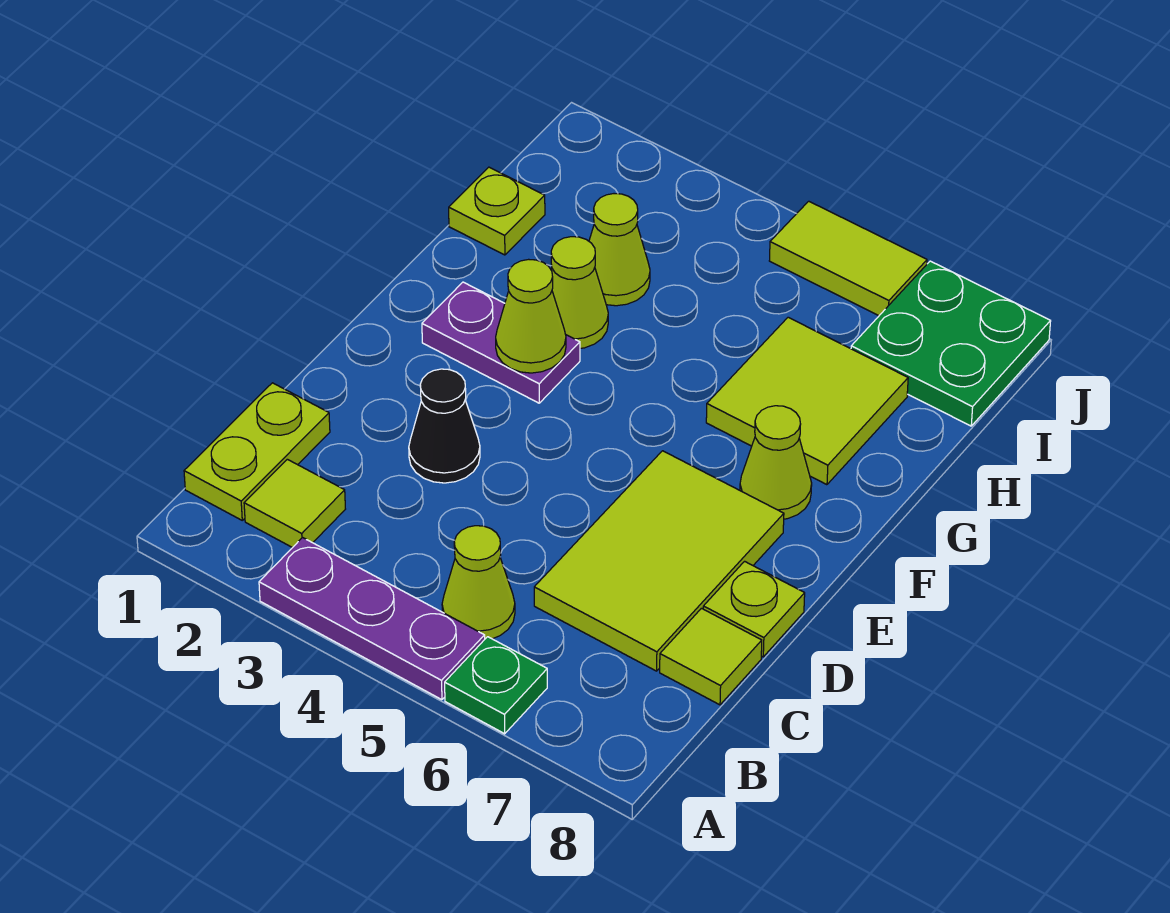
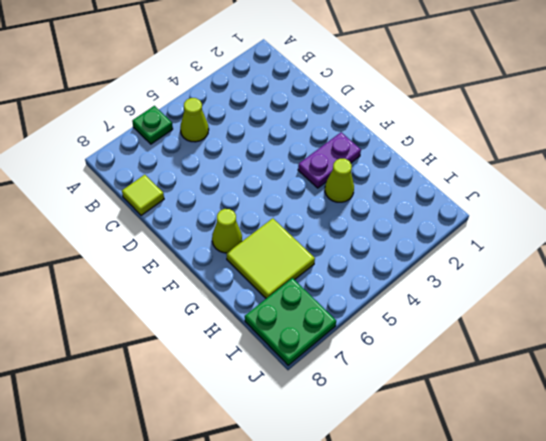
none -> purple plate A3:A5 level 1
none -> lime plate B1:C1 level 1
none -> lime tile B2 level 1

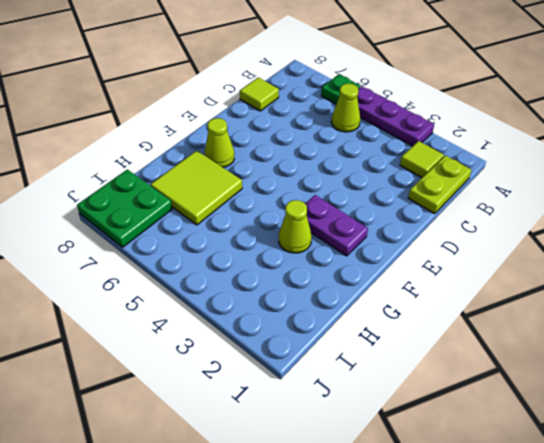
none -> lime tile C6:E7 level 1
none -> black cone D3 level 1
none -> lime plate D8 level 1

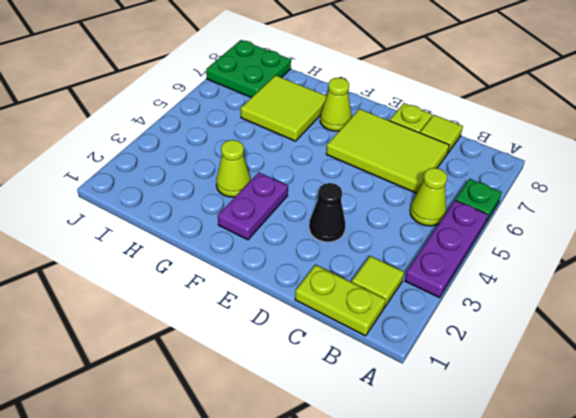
none -> lime plate H1 level 1
none -> lime cone H3 level 1
none -> lime tile J5:J6 level 1

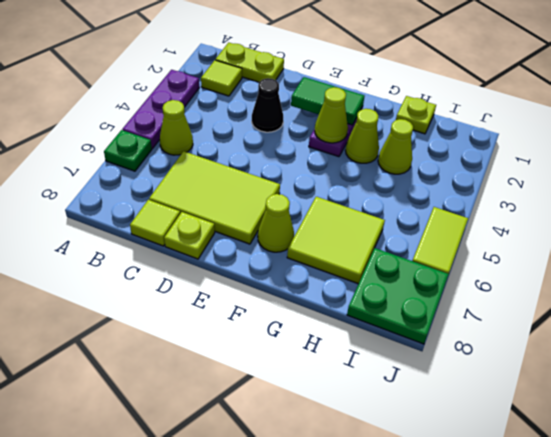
green tile E2:F2 level 2 -> none

